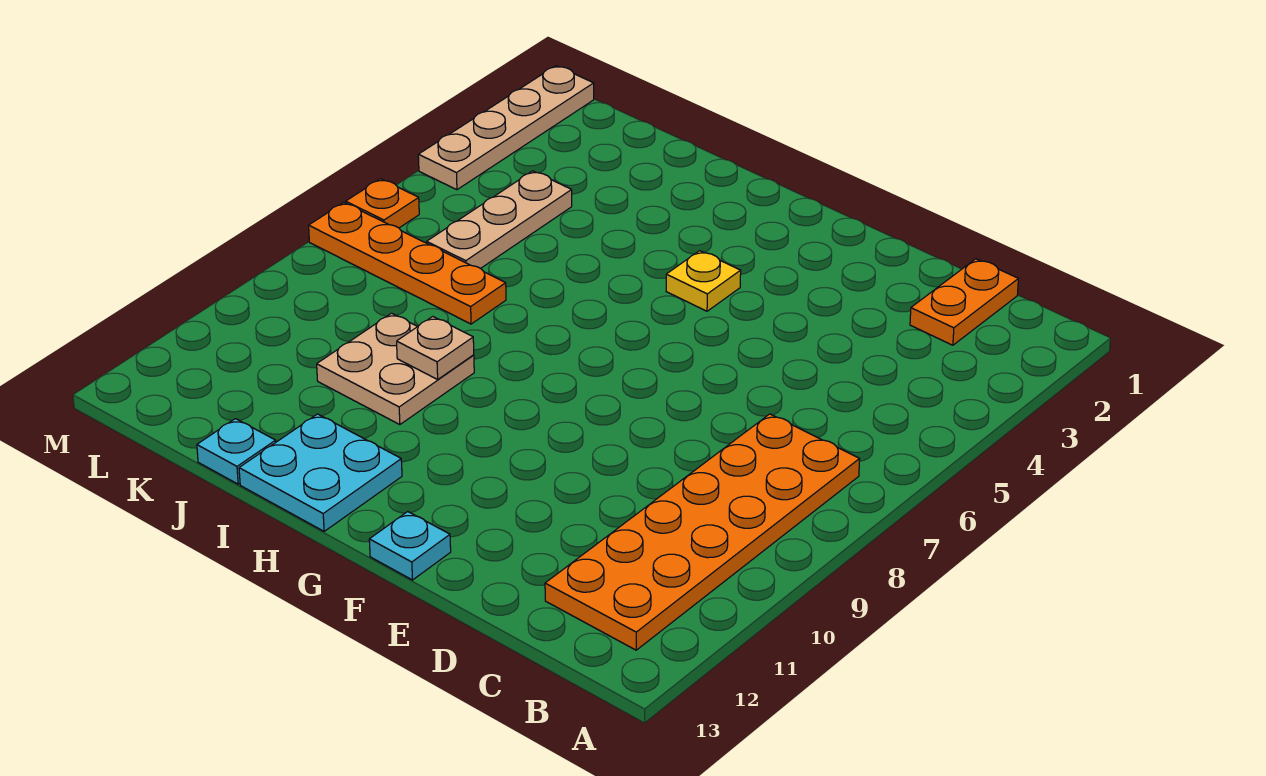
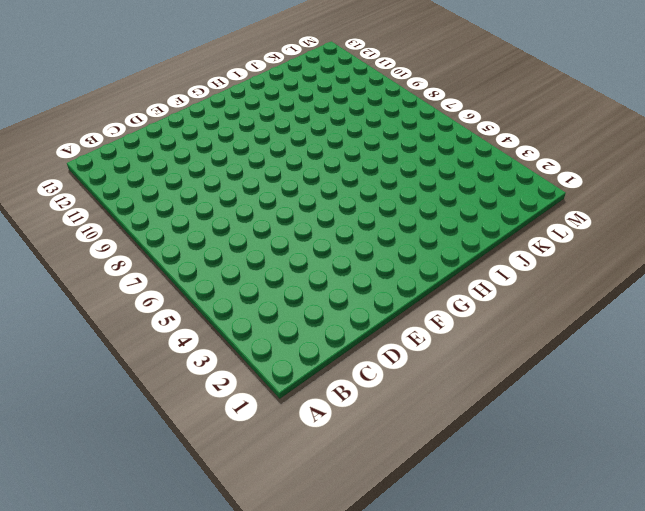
none -> orange plate B7:C12 level 1
none -> orange plate C1:C2 level 1
none -> cyan plate F13 level 1

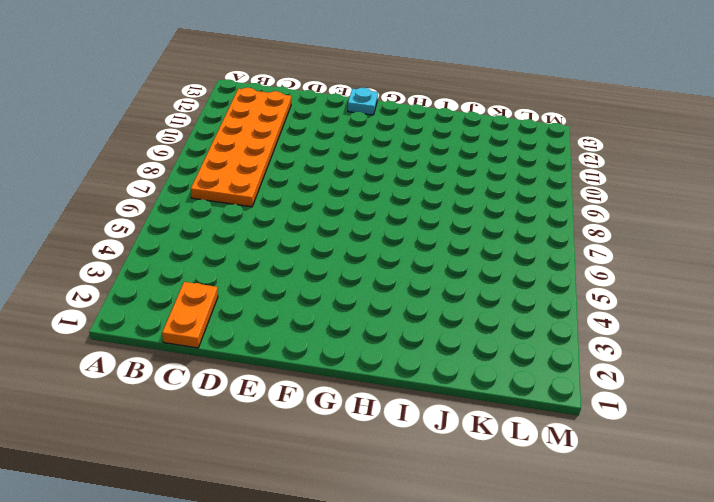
none -> yellow plate G4 level 1
none -> cyan plate H12:I13 level 1
none -> tan plate I9:J10 level 1

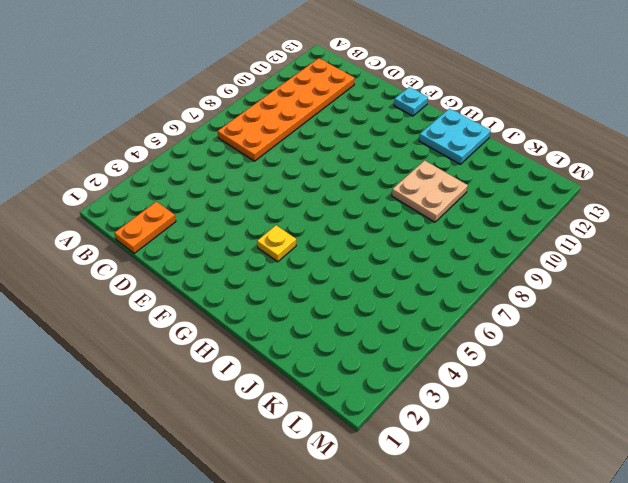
none -> orange plate J7:M7 level 1
none -> cyan plate J13 level 1
none -> tan plate K4:K6 level 1

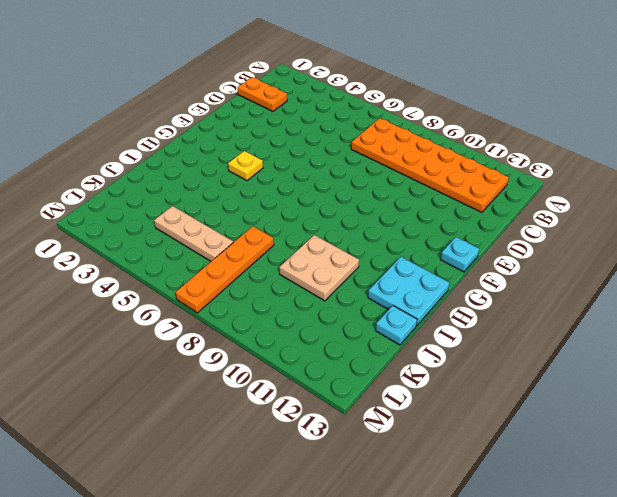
none -> tan plate M1:M4 level 1
none -> orange plate M6 level 1
none -> tan plate I9 level 2

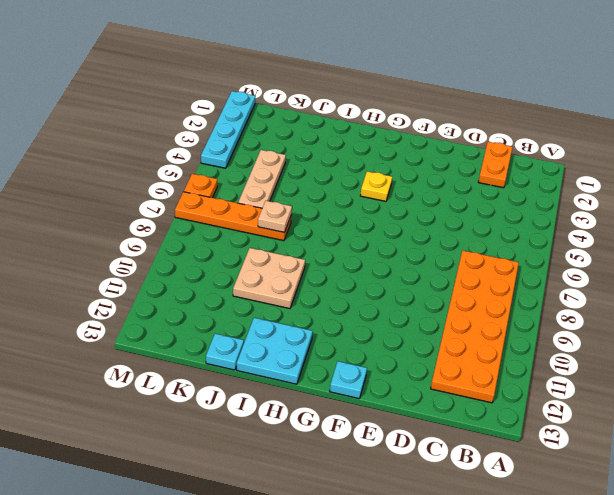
tan plate J7 level 2 -> tan plate I9 level 2
cyan plate M1:M4 level 1 -> tan plate M1:M4 level 1

